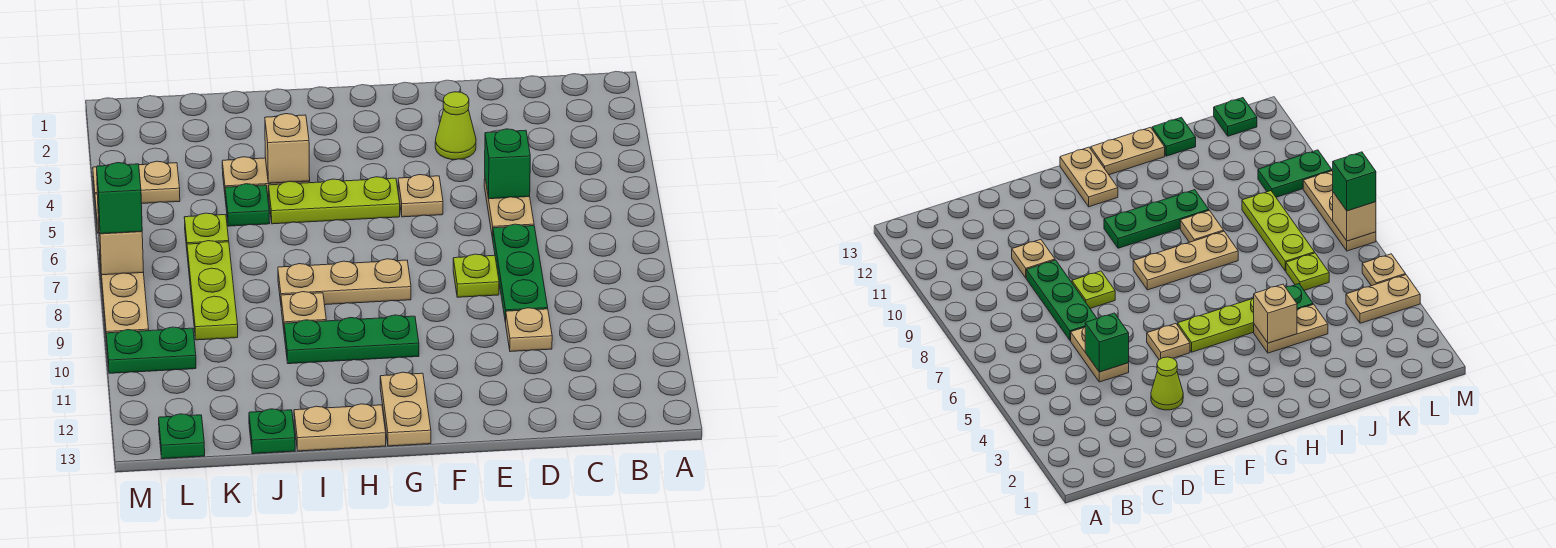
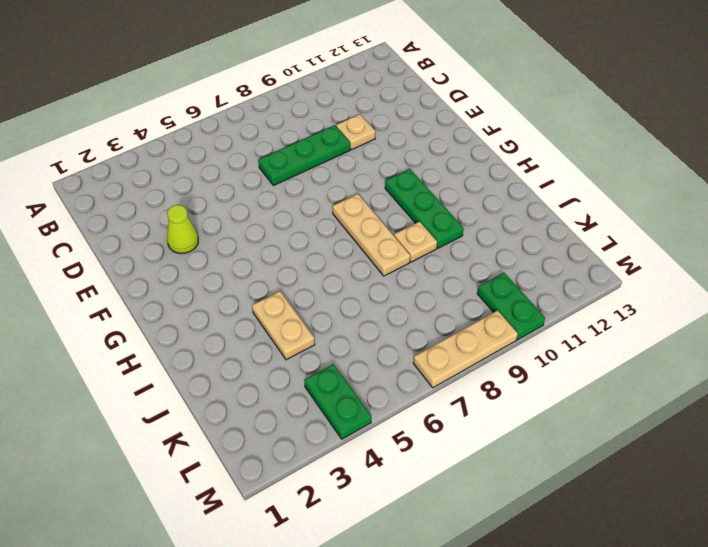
green plate L4:M4 level 1 -> tan plate L4:M4 level 1
none -> tan plate D5:D6 level 1
none -> lime plate E8 level 1
none -> tan plate F5 level 1

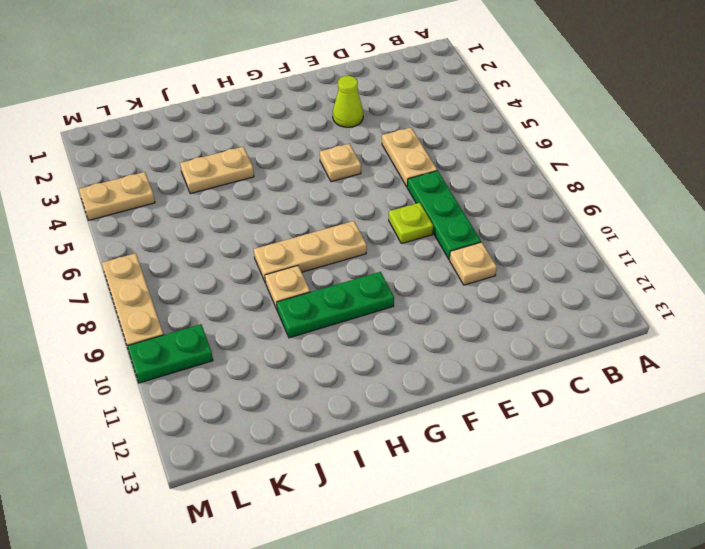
none -> lime plate G5:I5 level 1
none -> tan plate G12:G13 level 1
none -> tan plate H13:I13 level 1

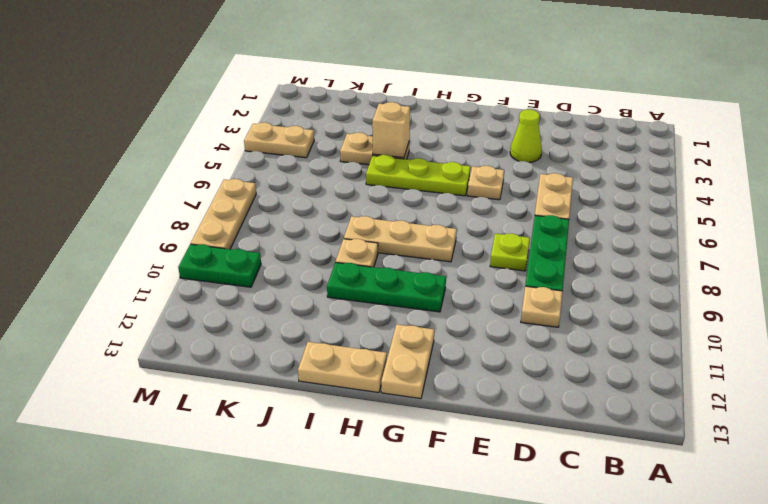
none -> green plate J5 level 1
none -> green plate J13 level 1
none -> lime plate K6 level 1

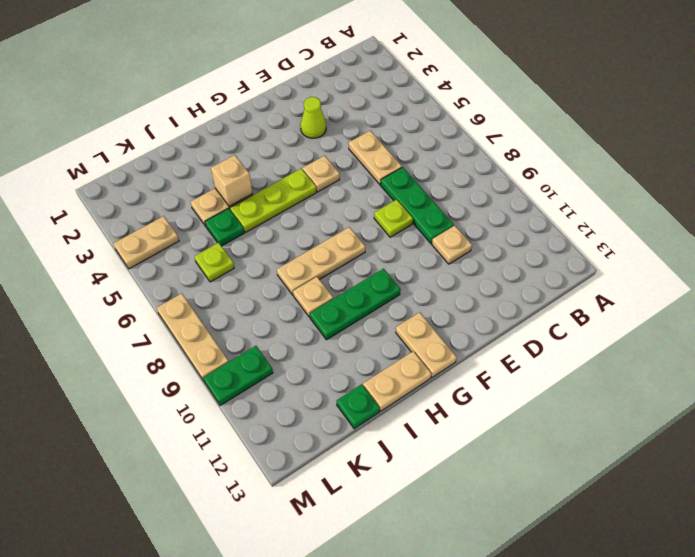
none -> lime plate K7:K9 level 1
none -> green plate L13 level 1
none -> tan plate M5 level 1

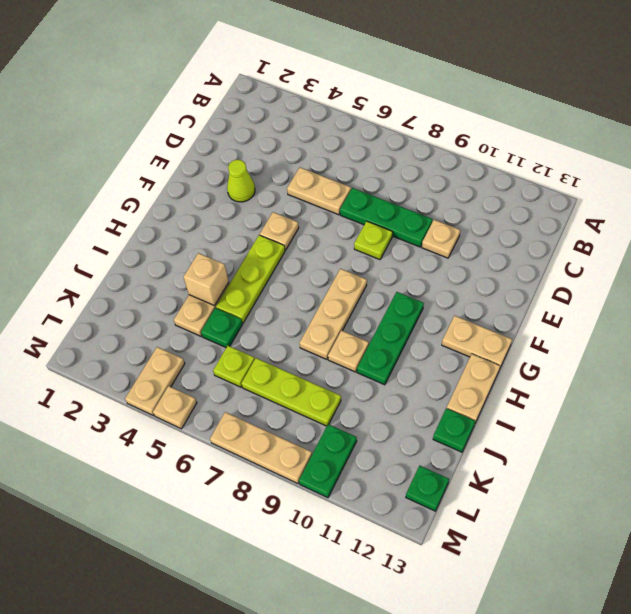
none -> green brick D5 level 2
none -> tan brick M7 level 2
none -> green brick M7 level 3

